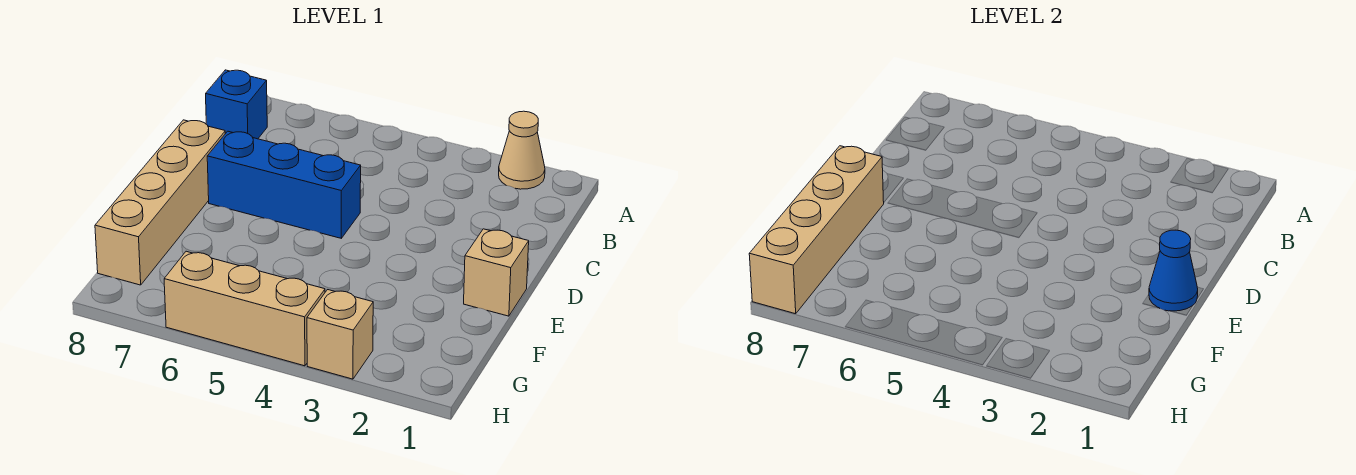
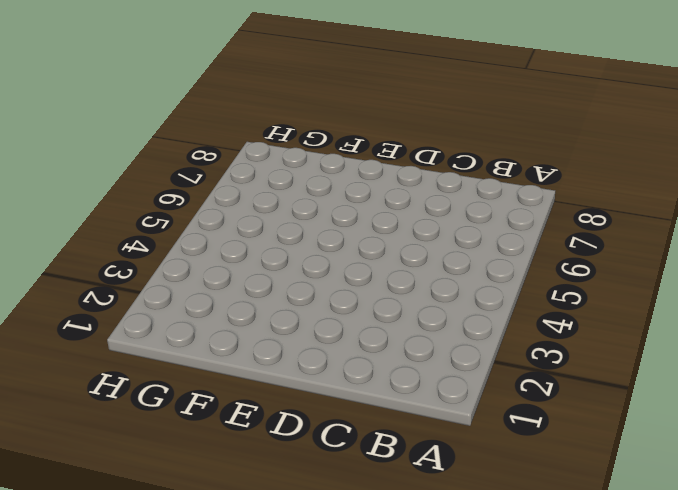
none -> tan cone A2 level 1
none -> blue brick B8 level 1

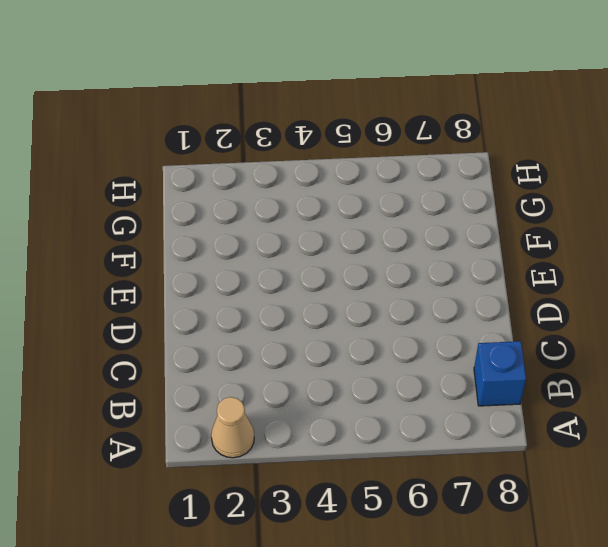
none -> blue brick D5:D7 level 1
none -> tan brick D8:G8 level 1

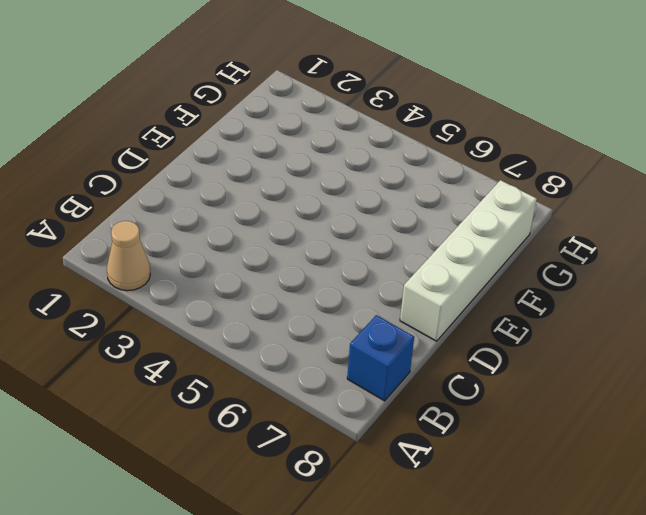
white brick D8:G8 level 1 -> tan brick D8:G8 level 1
none -> blue brick D5:D7 level 1
none -> tan brick E1 level 1

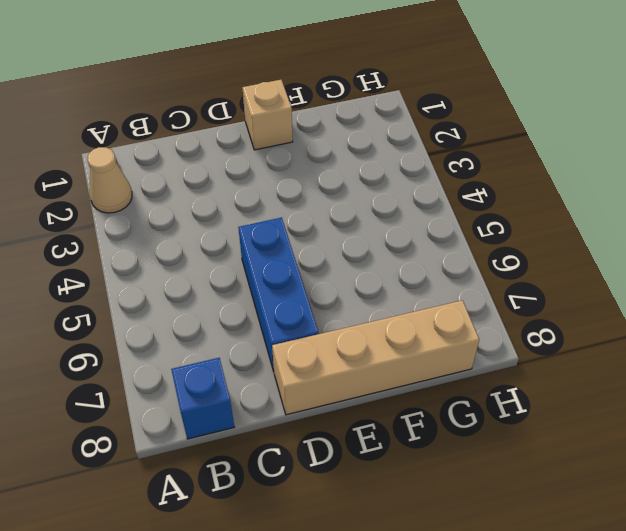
none -> tan brick H3 level 1
none -> tan brick H4:H6 level 1

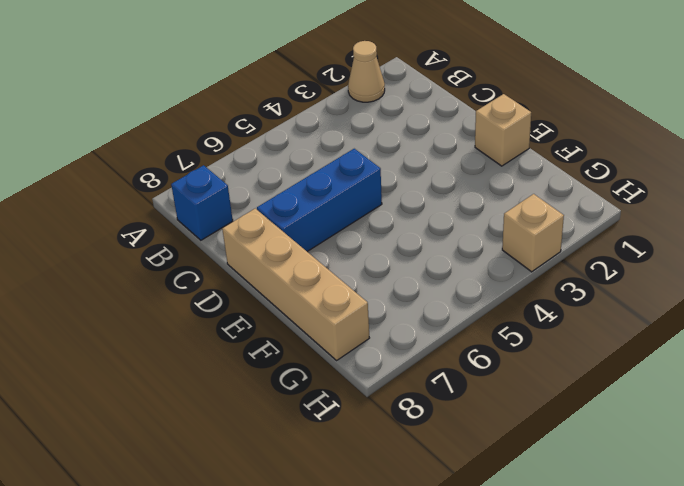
none -> tan brick H4:H6 level 1
none -> blue cone E1 level 2

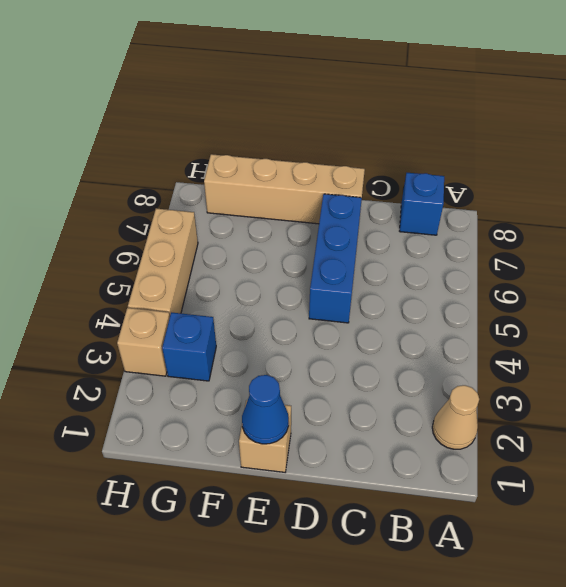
blue brick G3 level 1 -> none
none -> tan brick E8:H8 level 2

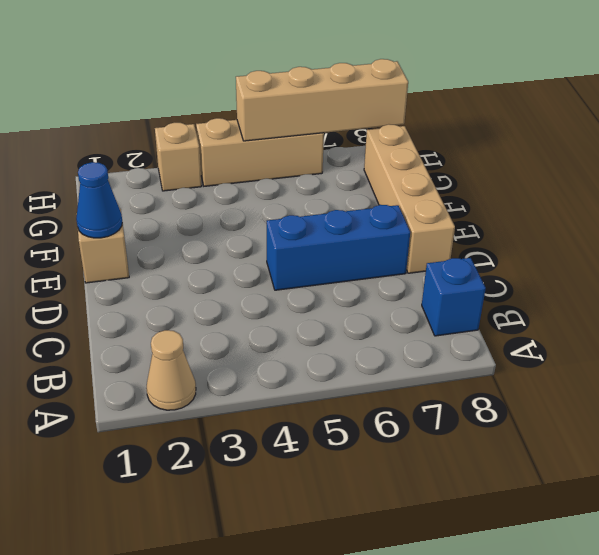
tan brick H5:H8 level 2 -> tan brick E8:H8 level 2

